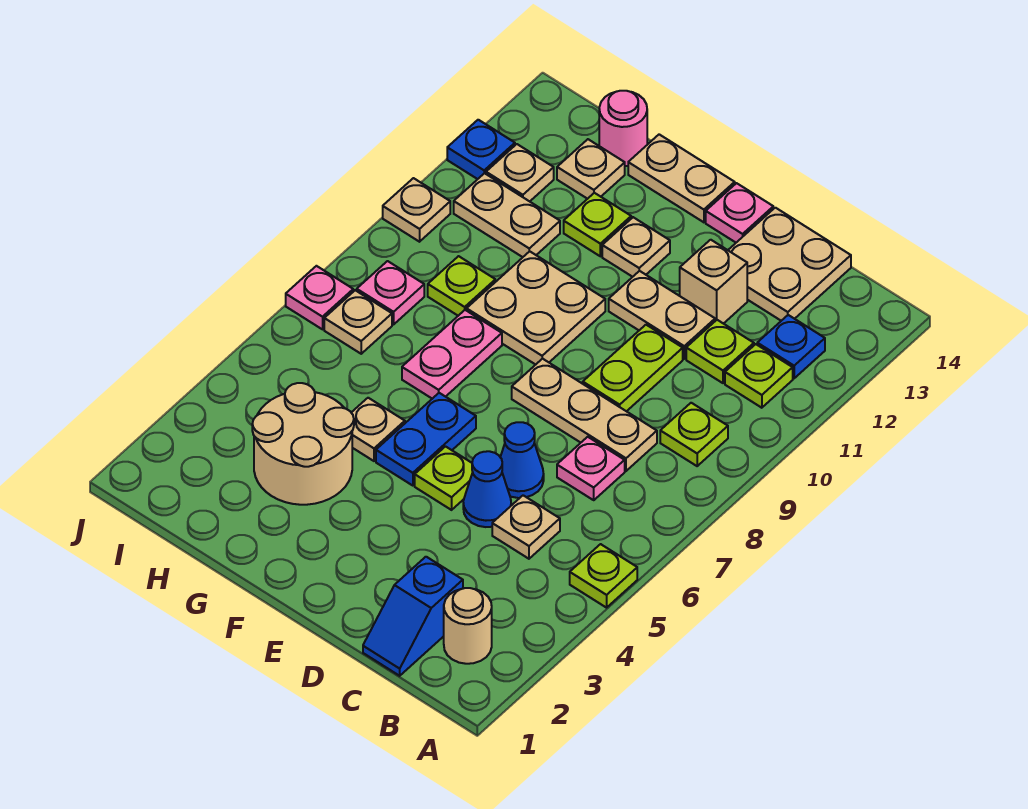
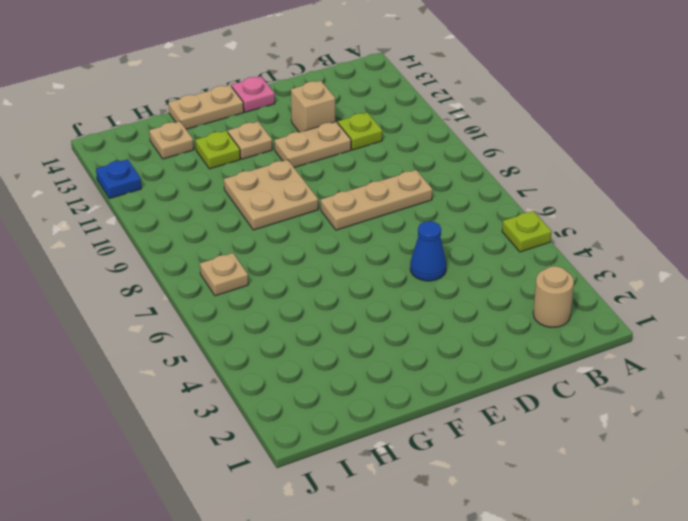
none -> lime plate B9 level 1
none -> lime plate B11 level 1
none -> blue plate B12 level 1
none -> blue slope C1:C2 level 1 top 2

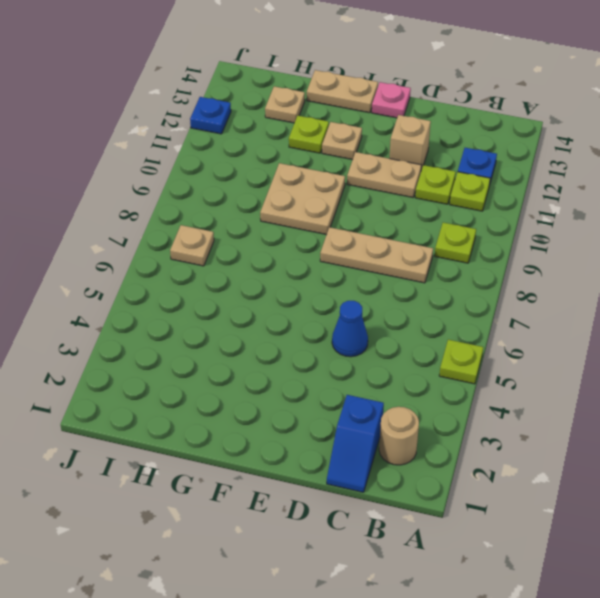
none -> tan plate C5 level 1
none -> pink plate C7 level 1
none -> tan plate C13:D14 level 1
none -> blue cone D6 level 1

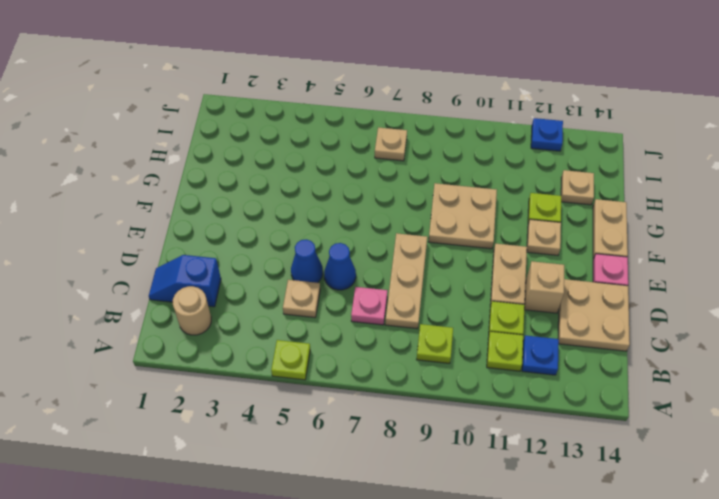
none -> lime plate D9:D10 level 1
none -> lime plate E5 level 1
none -> blue plate F5:F6 level 1
none -> tan round brick G3:H4 level 1

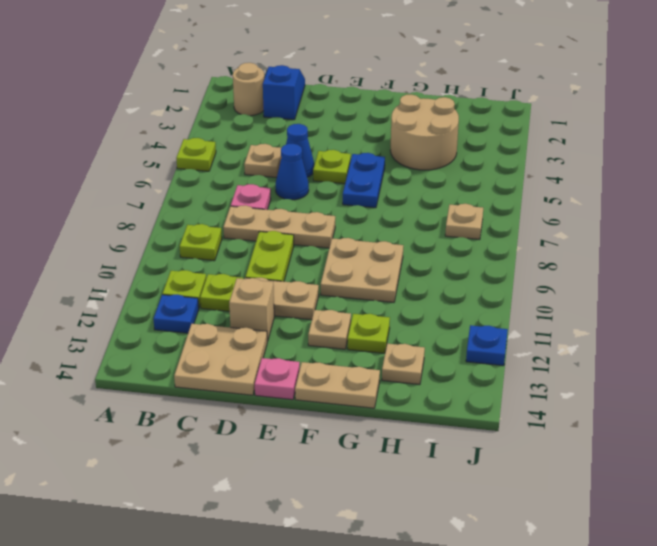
none -> tan plate G5 level 1
none -> pink plate G7:G8 level 1
none -> lime plate H9 level 1
none -> tan plate H11:I11 level 1

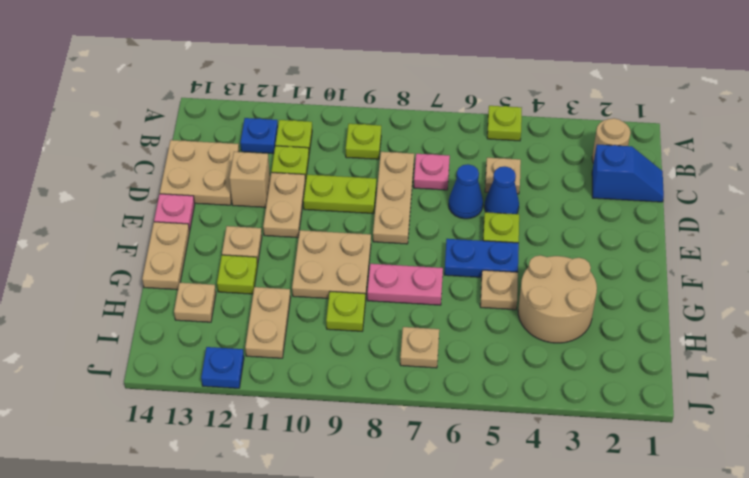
none -> pink round brick H14 level 1
none -> pink plate I8 level 1
none -> tan plate I12 level 1
none -> pink plate J7 level 1

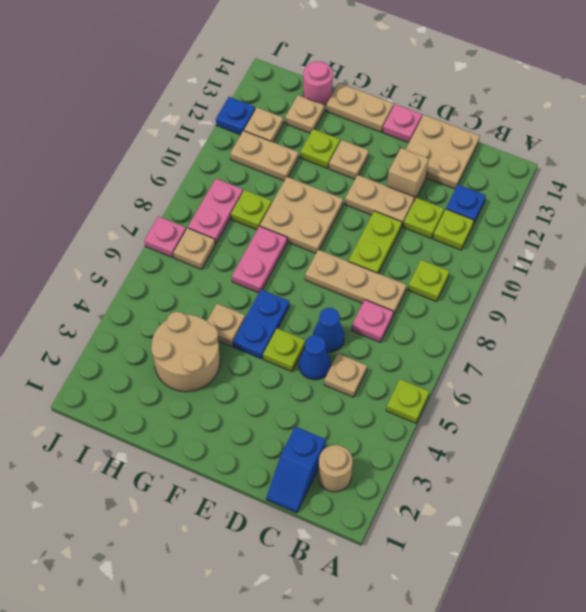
pink plate I8:I9 level 1 -> pink plate I8 level 1
none -> tan plate J10 level 1

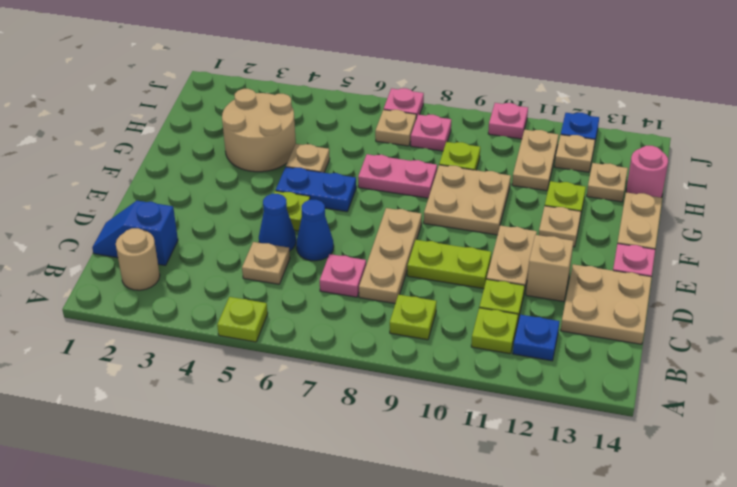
pink plate J10 level 1 -> tan plate J10 level 1

